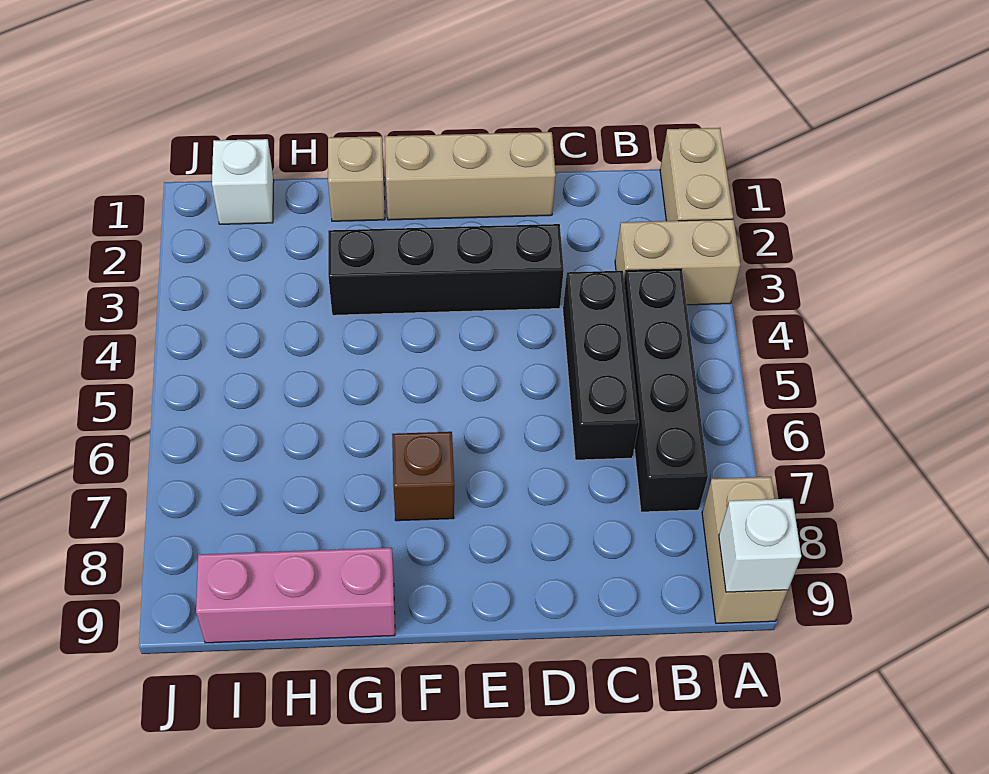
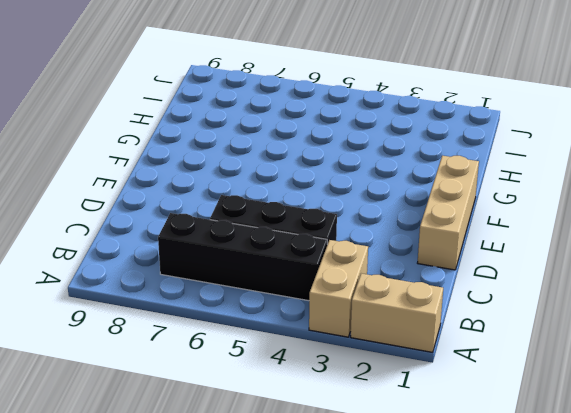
none -> tan brick A8:A9 level 1
none -> black brick D3:G3 level 1
none -> brown brick F7 level 1

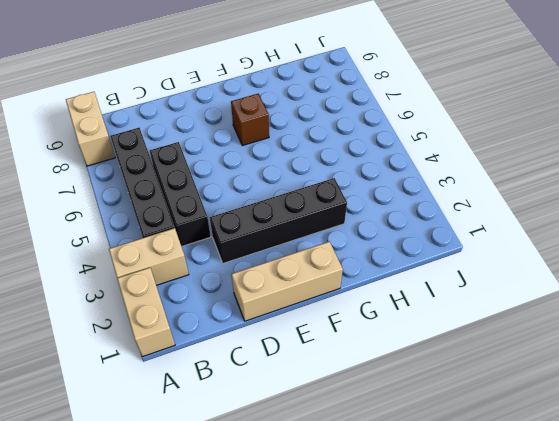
none -> tan brick G1 level 1
none -> pink brick G9:I9 level 1
none -> white brick I1 level 1

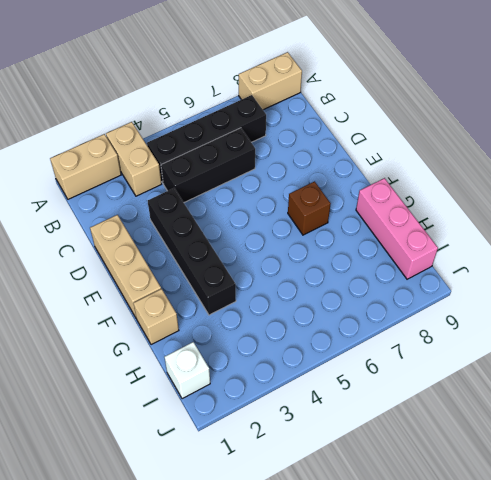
none -> white brick A9 level 2

